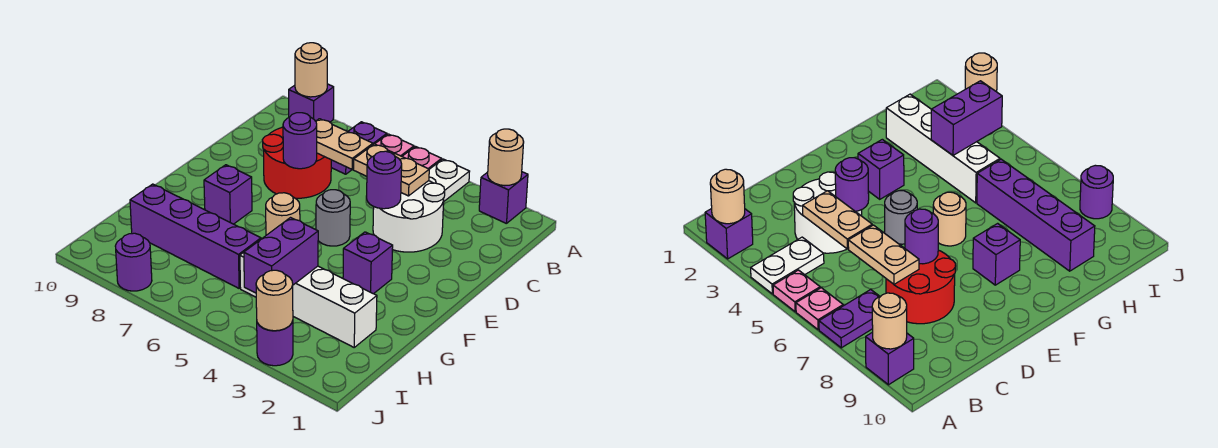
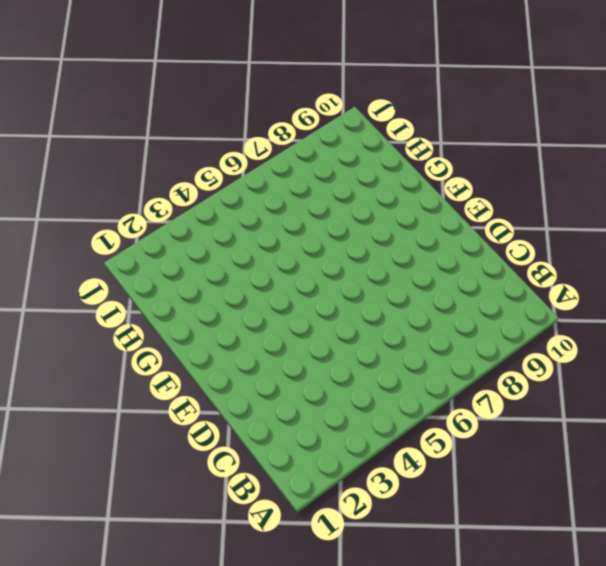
none -> purple brick A2 level 1
none -> white plate A4:B4 level 1
none -> pink plate A5 level 1

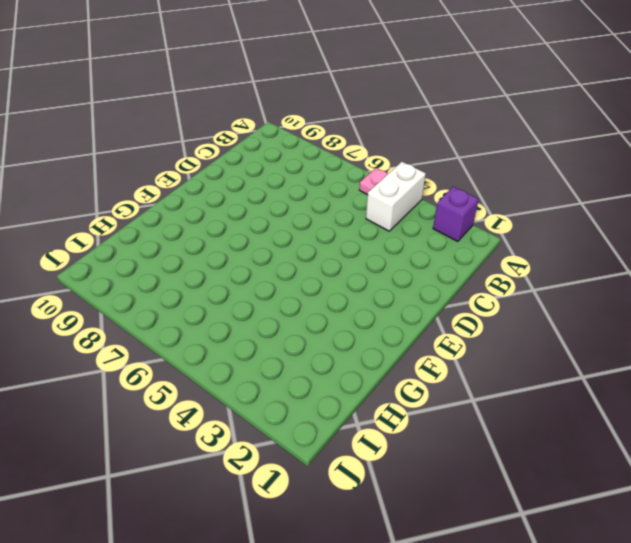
white brick A4:B4 level 1 -> white plate A4:B4 level 1
none -> pink plate A6 level 1
none -> purple plate A7:B7 level 1
none -> purple brick A9 level 1

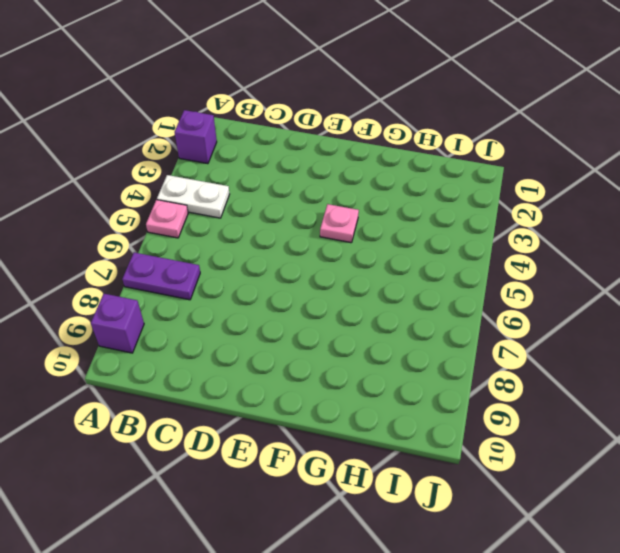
pink plate F4 level 1 -> pink plate A6 level 1
none -> white round brick C3:D4 level 1
none -> red round brick C7:D8 level 1
none -> grey round brick E5 level 1

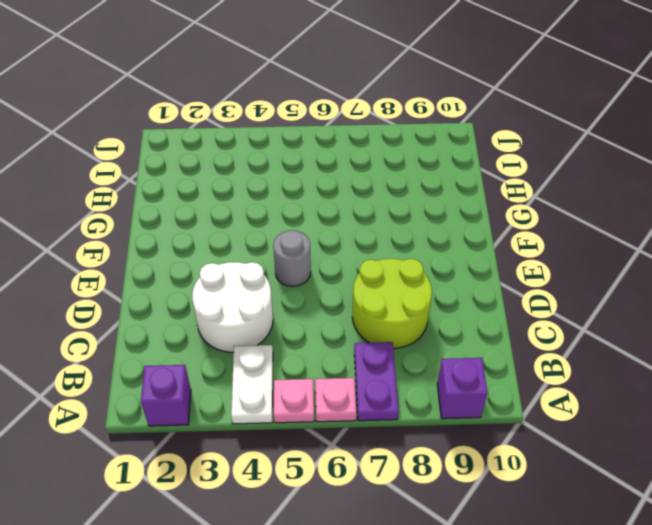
lime round brick C7:D8 level 1 -> red round brick C7:D8 level 1
none -> purple brick F3 level 1
none -> tan round brick F6 level 1
none -> purple brick F8 level 1

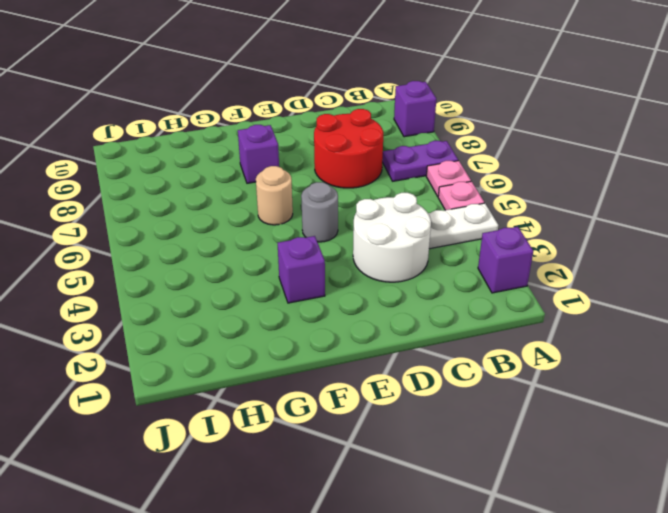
none -> white brick H2:H5 level 1
none -> purple brick H6:H9 level 1
none -> purple round brick J3 level 1

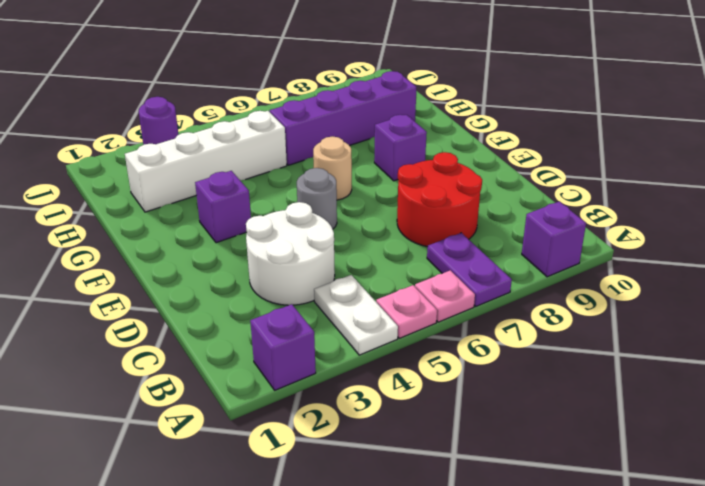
none -> purple round brick J8 level 1
none -> tan round brick A2 level 2
none -> tan round brick A9 level 2

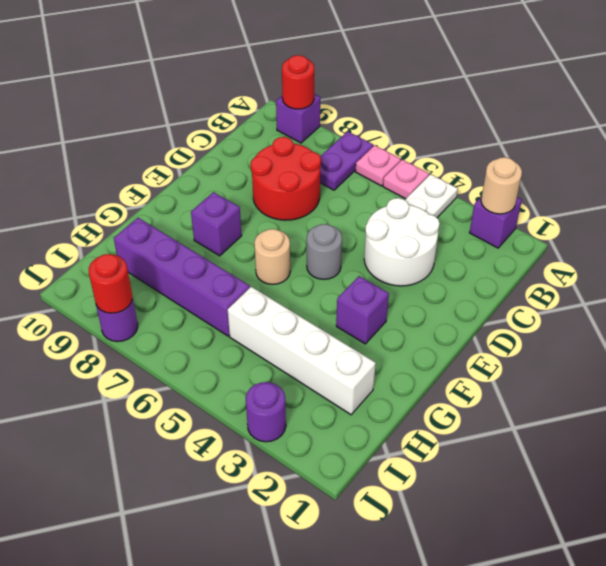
red round brick A9 level 2 -> tan round brick A9 level 2
red round brick J8 level 2 -> none
none -> tan plate C4:C5 level 2
none -> tan plate C6:C7 level 2
none -> purple round brick D4 level 2

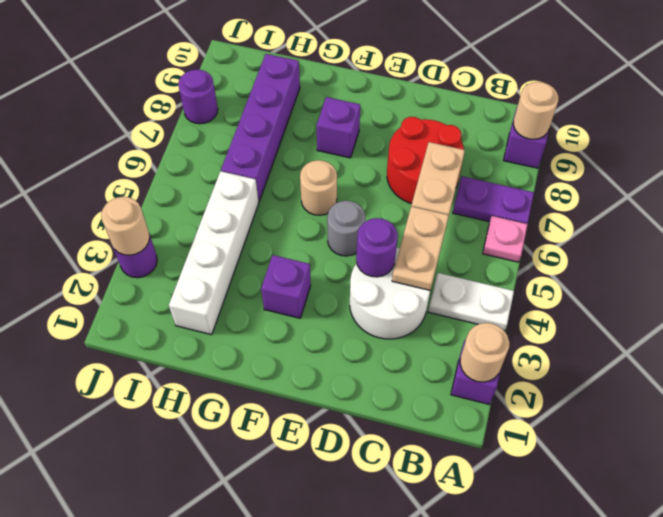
none -> pink plate A5 level 1
none -> purple round brick D7 level 2
none -> purple brick H4:I4 level 2

